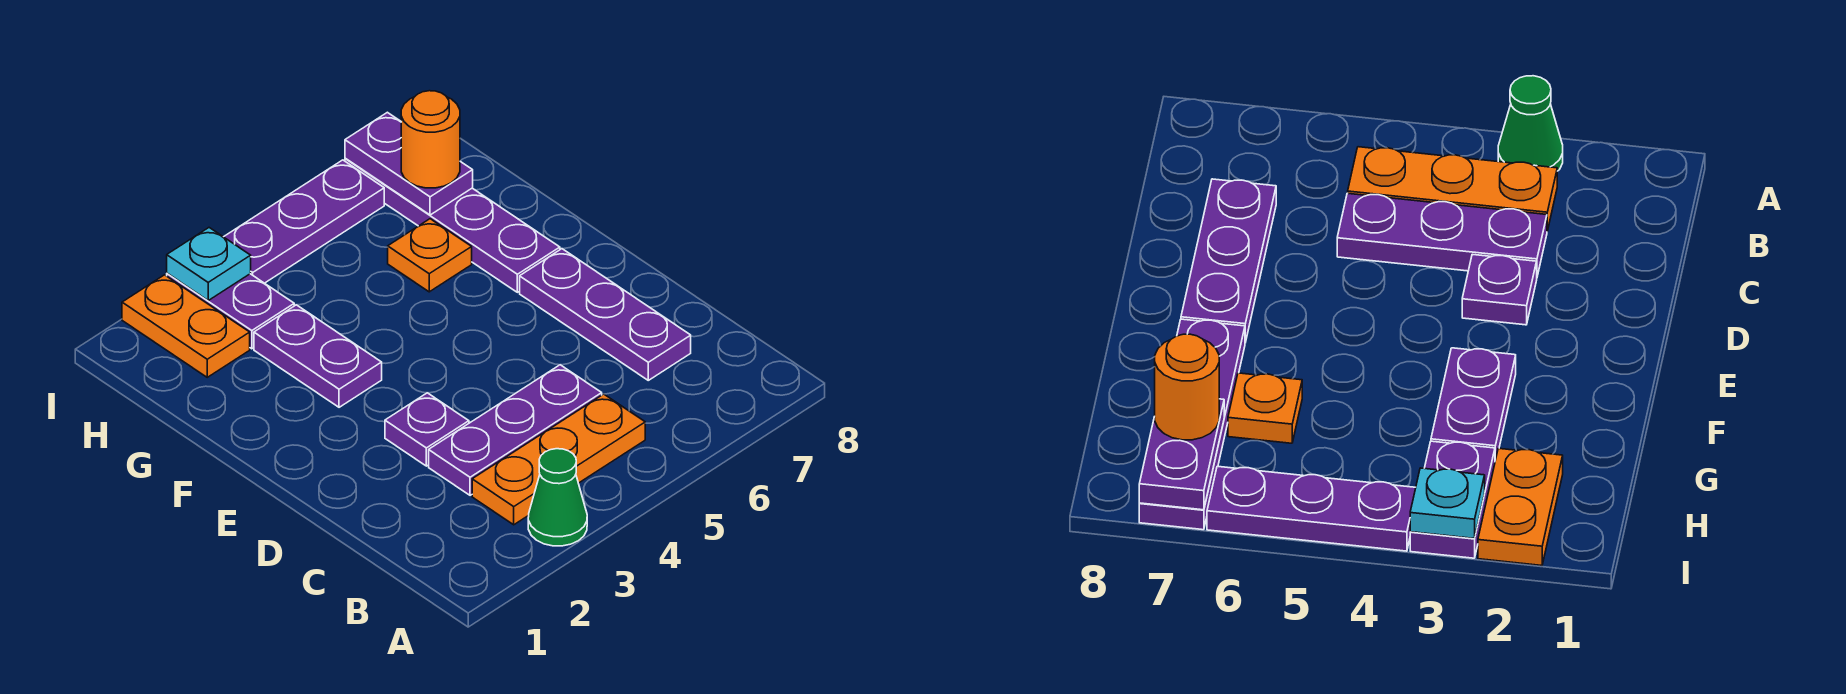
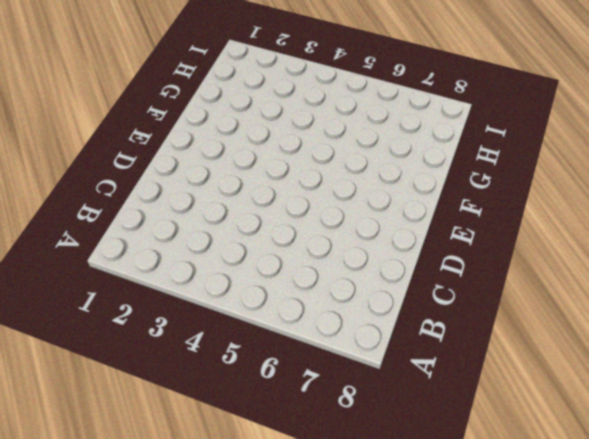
none -> green cone A3 level 1
none -> orange plate B3:B5 level 1
none -> purple plate C3:C5 level 1

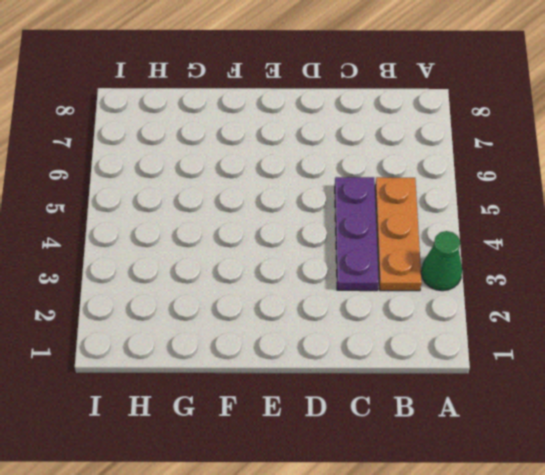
none -> purple plate C7:E7 level 1
none -> purple plate D3 level 1
none -> purple plate F3:G3 level 1

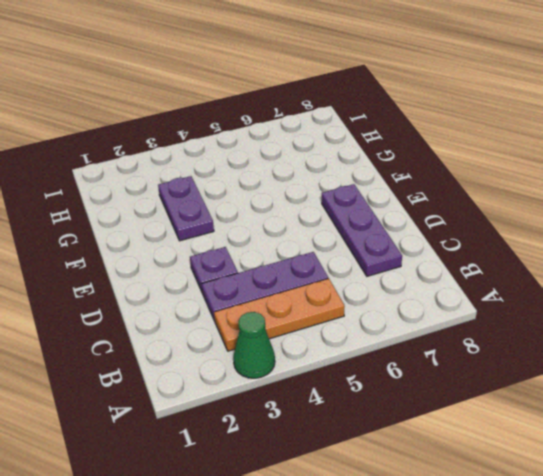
none -> purple plate F7:I7 level 1
none -> orange plate G6 level 1
none -> orange plate H2:I2 level 1

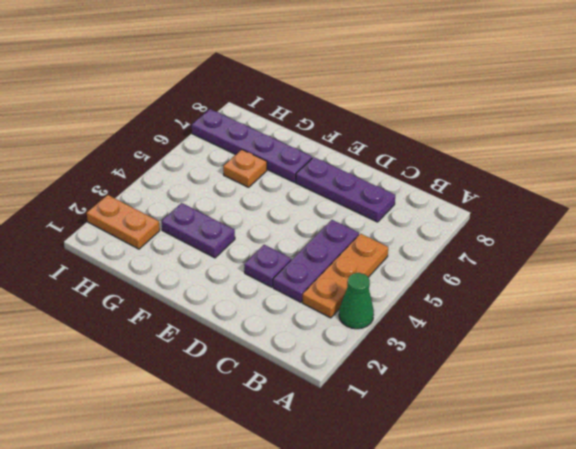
none -> purple plate H3:I3 level 1
none -> purple plate I4:I6 level 1
none -> purple plate H7:I7 level 2

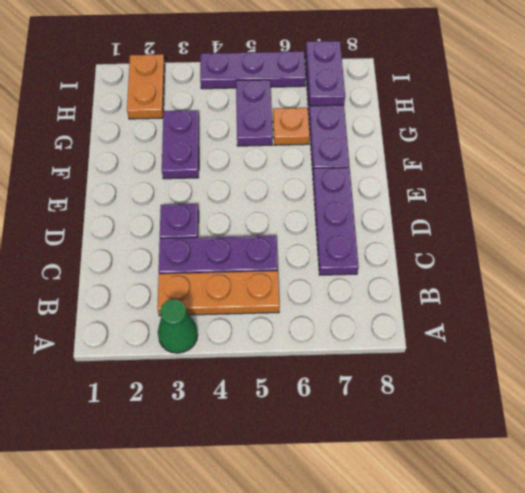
purple plate G5:H5 level 1 -> purple plate H3:I3 level 1
none -> cyan plate I3 level 2
none -> orange round brick H7 level 3

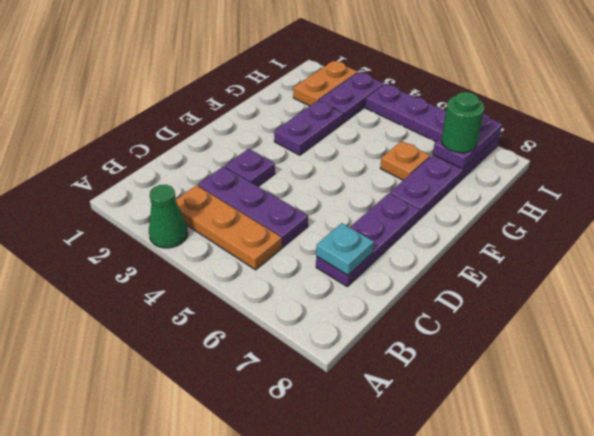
cyan plate C7 level 2 -> cyan plate I3 level 2
green round brick H7 level 3 -> orange round brick H7 level 3

